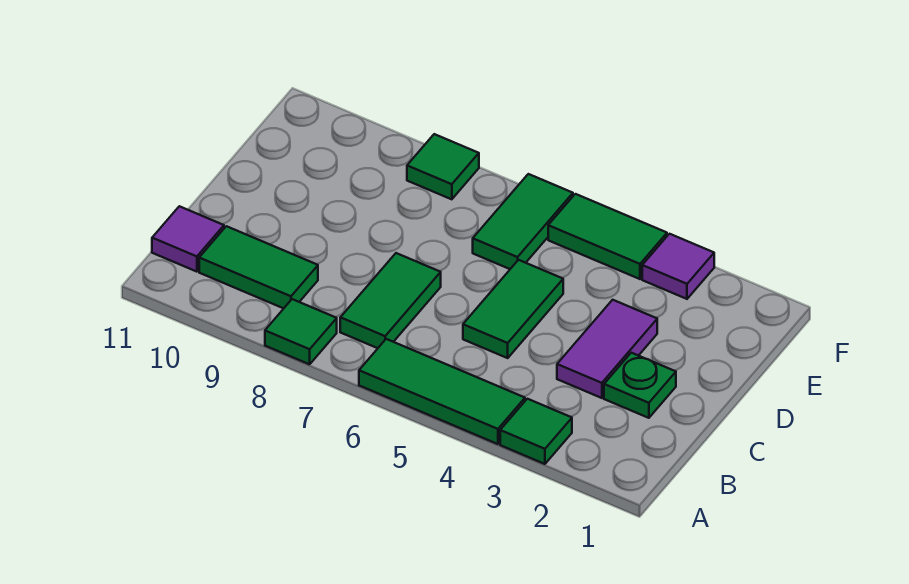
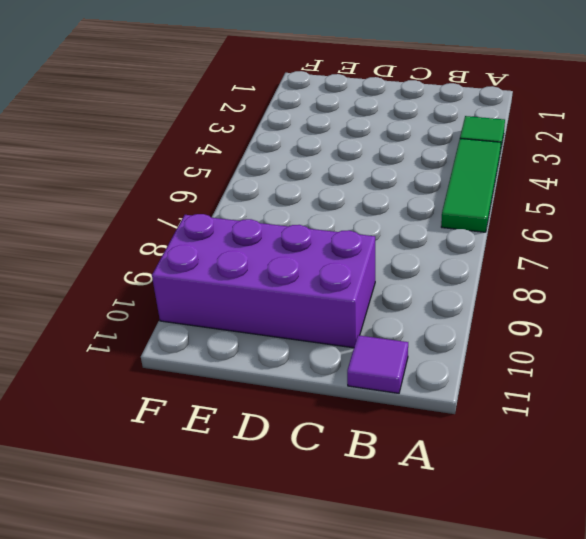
purple brick C9:F10 level 1 -> none
none -> green tile A8 level 1
none -> green tile B7:C7 level 1
none -> green tile B9:B10 level 1

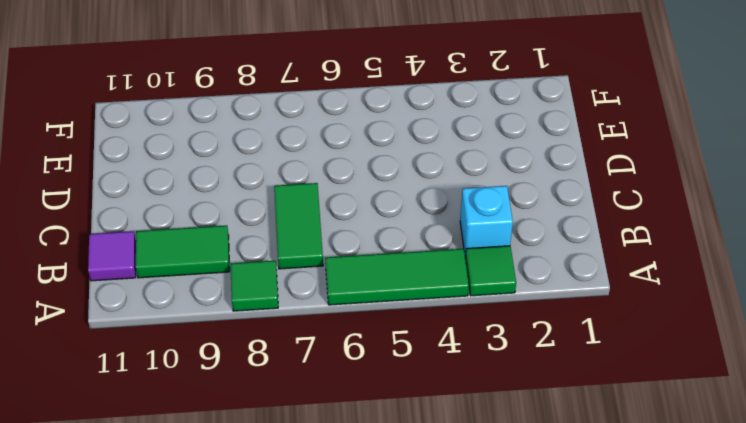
cyan brick B3 level 1 -> none
none -> green plate C2 level 1
none -> purple tile C3:D3 level 1
none -> green tile C5:D5 level 1

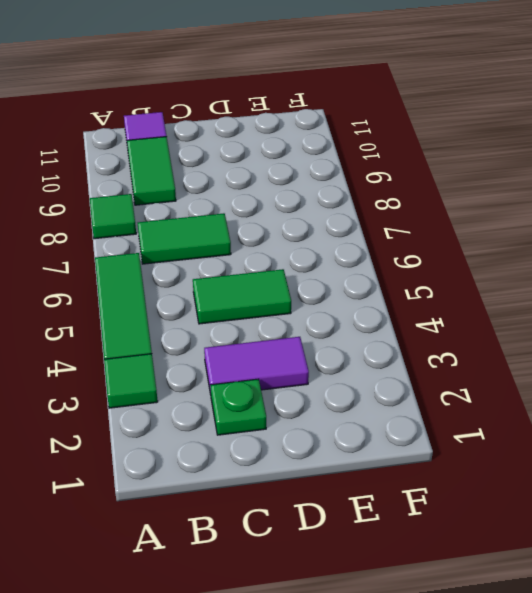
none -> green tile E6:F6 level 1
none -> purple tile F3 level 1
none -> green tile F4:F5 level 1

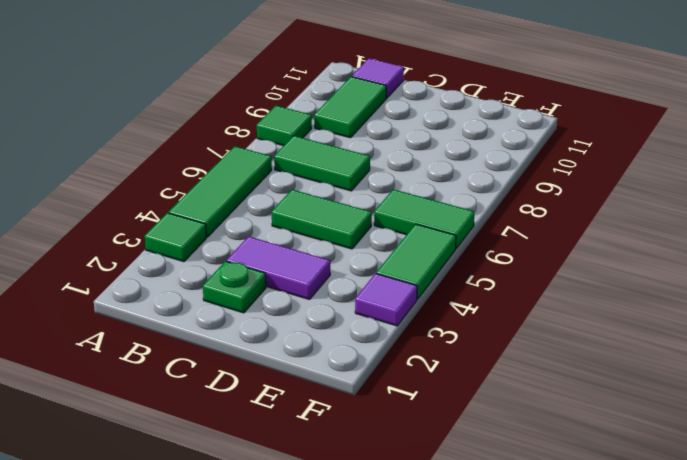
none -> green tile F8 level 1

